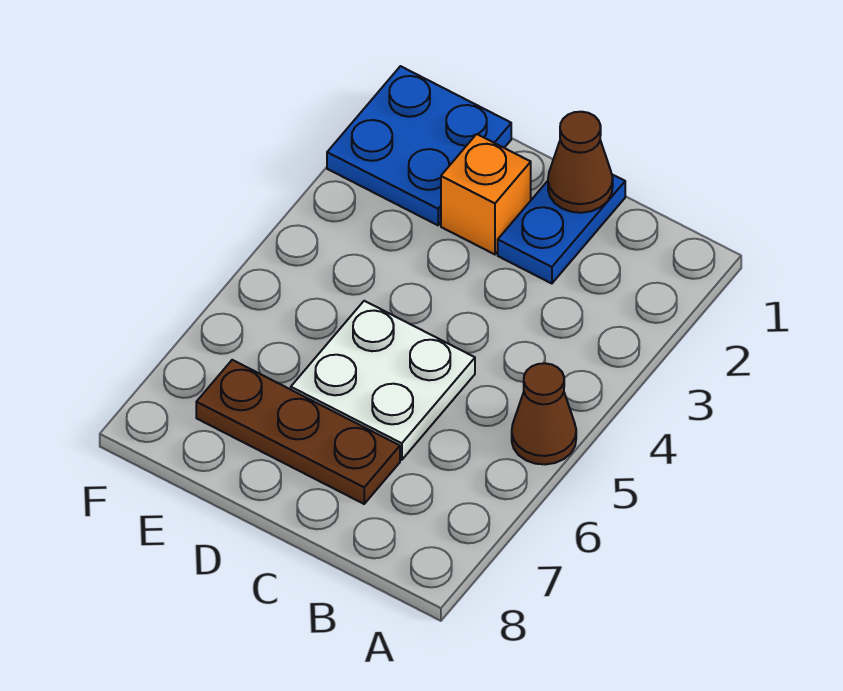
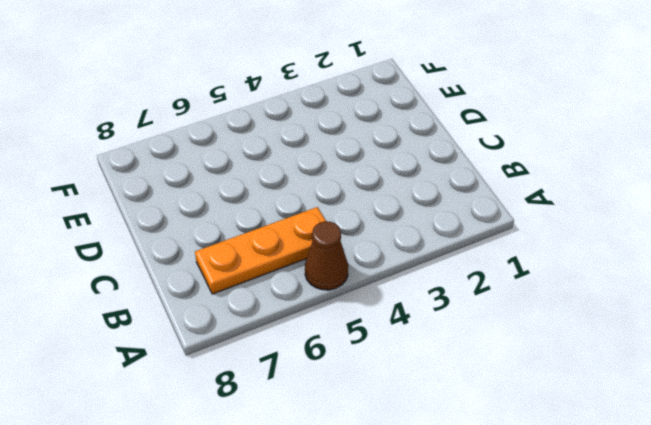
orange plate B5:B7 level 1 -> none
none -> blue plate C1:C2 level 1
none -> white plate C5:D6 level 1

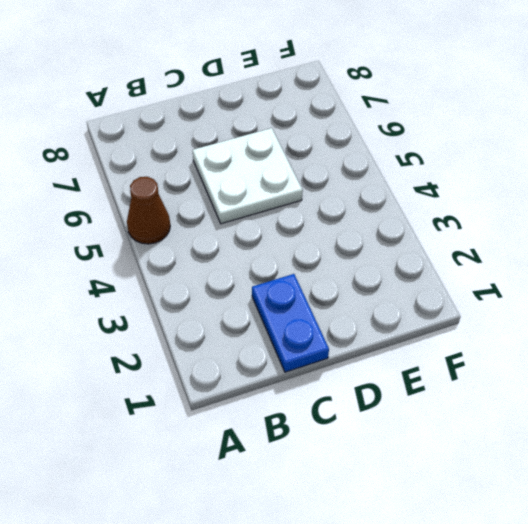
none -> brown plate C7:E7 level 1
none -> orange brick D2 level 1

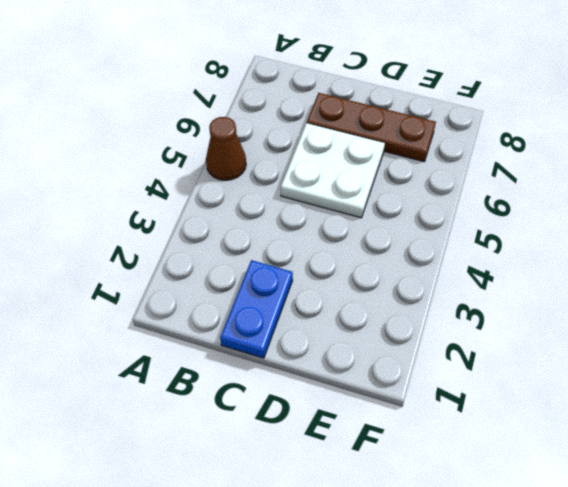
none -> orange brick D2 level 1
none -> blue plate E1:F2 level 1

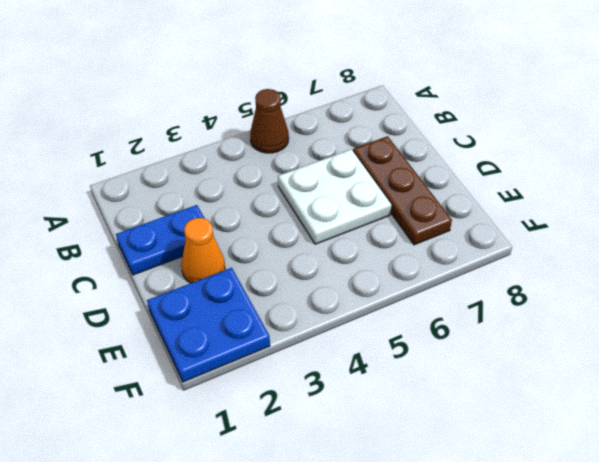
orange cone D2 level 1 -> orange brick D2 level 1
none -> brown cone C1 level 2

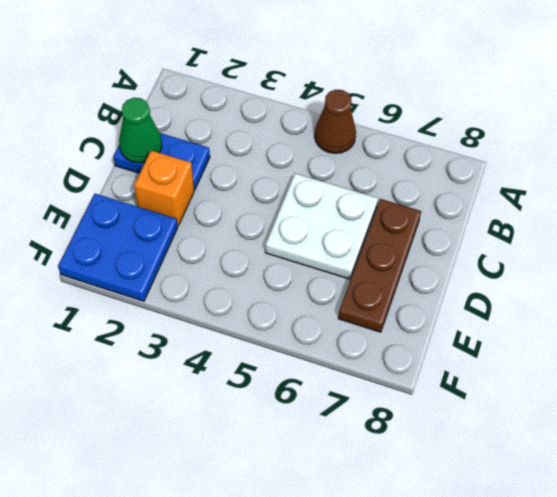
green cone C1 level 2 -> brown cone C1 level 2

